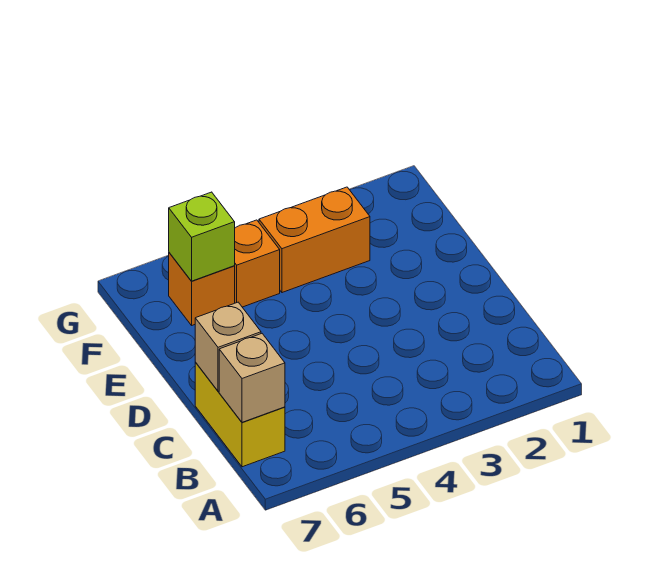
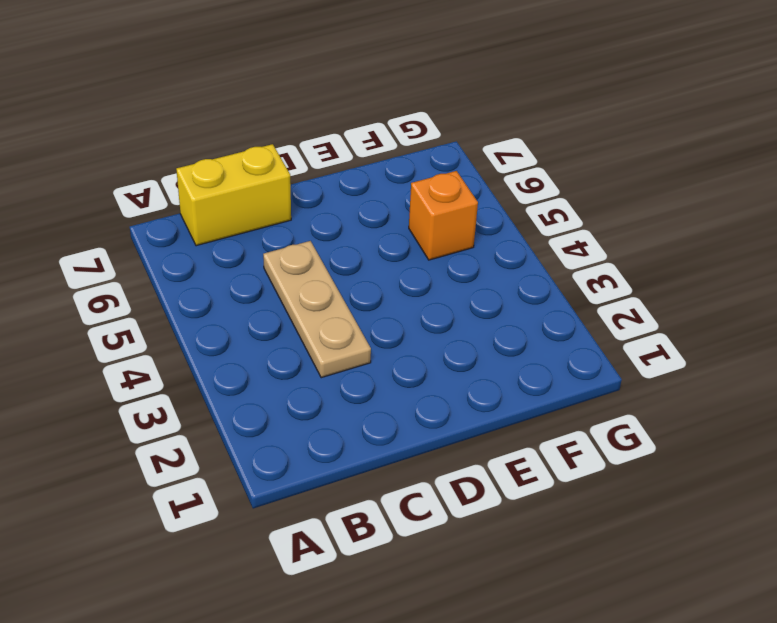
tan plate C3:C5 level 1 -> none
none -> orange brick F3:F4 level 1
none -> orange brick F6 level 1

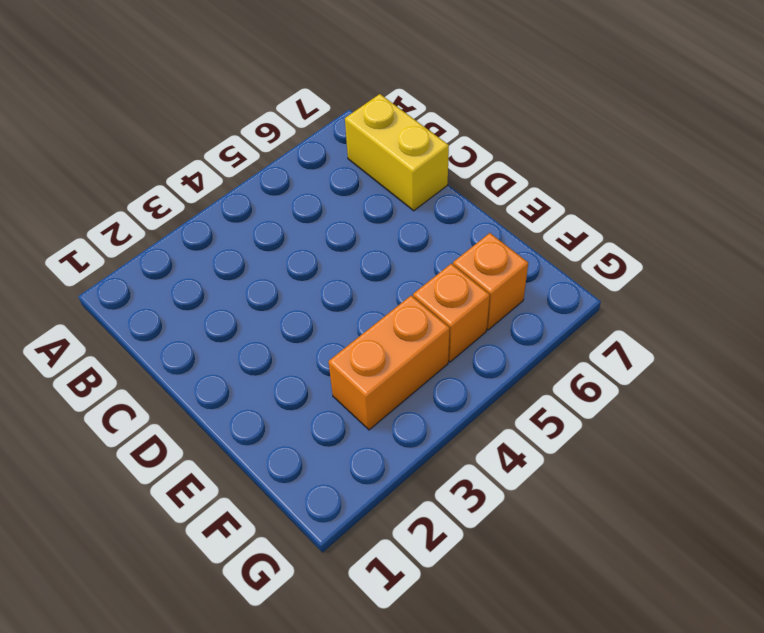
none -> tan brick B7 level 2
none -> tan brick C7 level 2

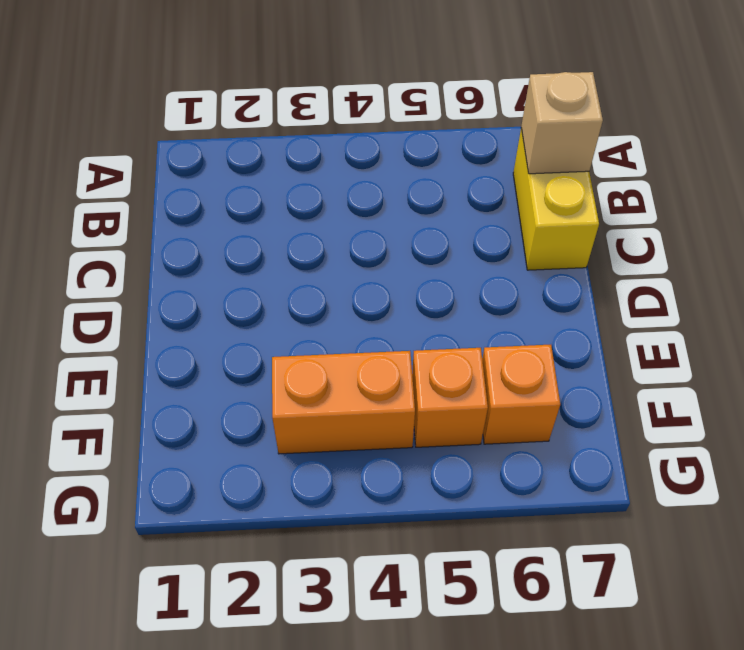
none -> tan brick C7 level 2
none -> lime brick F6 level 2

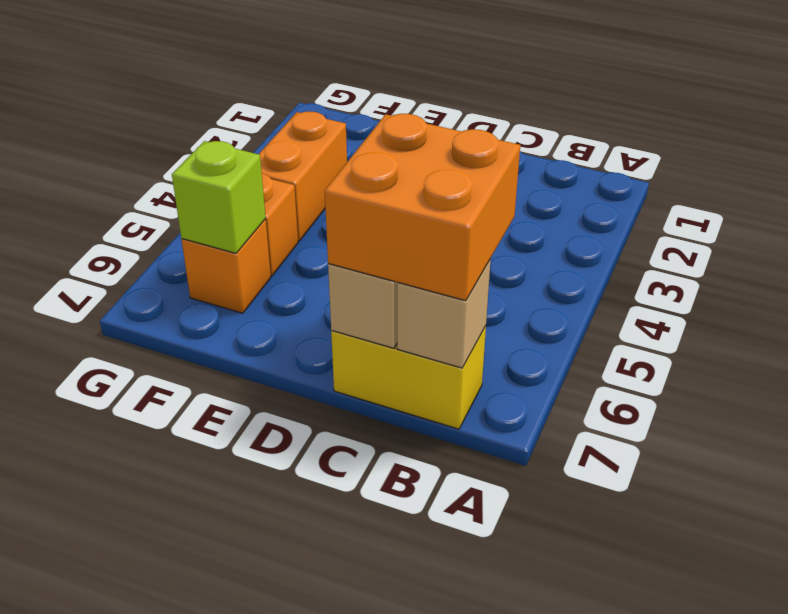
orange brick B6:C7 level 3 -> none

